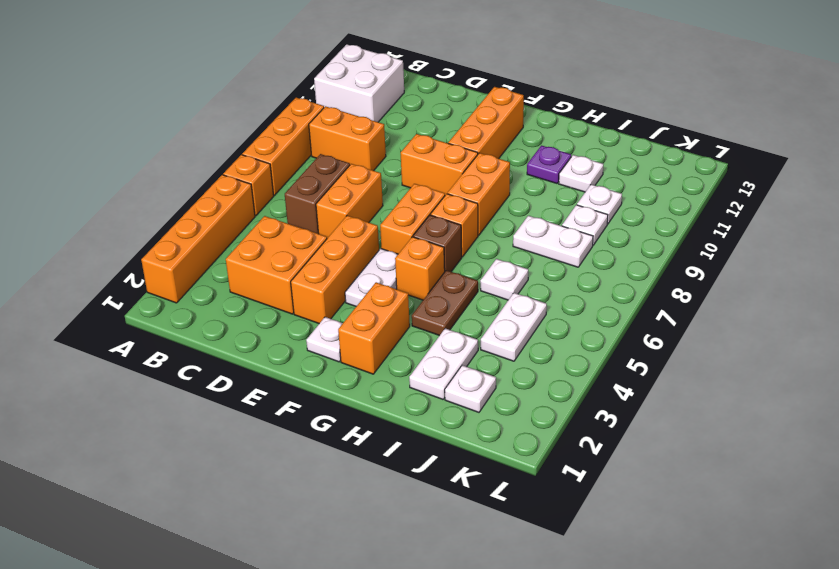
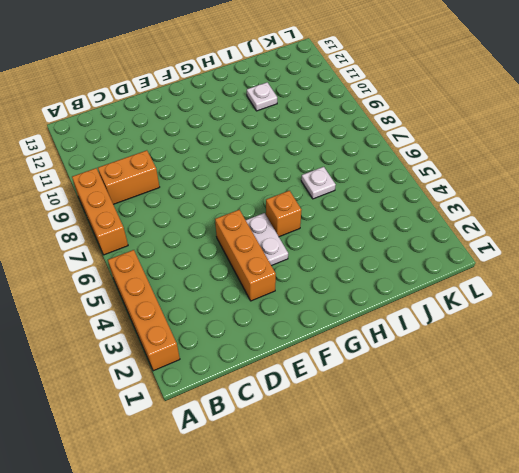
none -> orange brick A6 level 1
none -> white brick A11:B12 level 1
none -> orange brick C3:D4 level 1

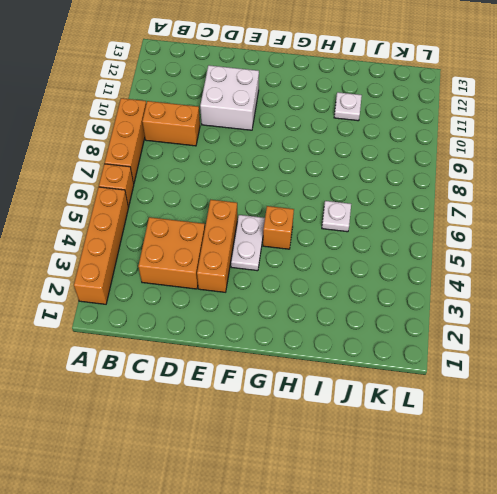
white brick D10:E11 level 1 -> white brick A11:B12 level 1
none -> brown brick C6:C7 level 1
none -> orange brick D6:D7 level 1
none -> orange brick E9:F9 level 1

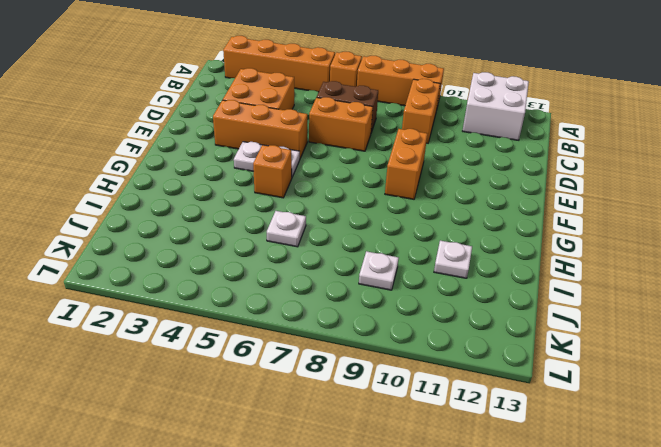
none -> white plate F2 level 1
none -> orange brick F6:F7 level 1
none -> orange brick F10:F12 level 1

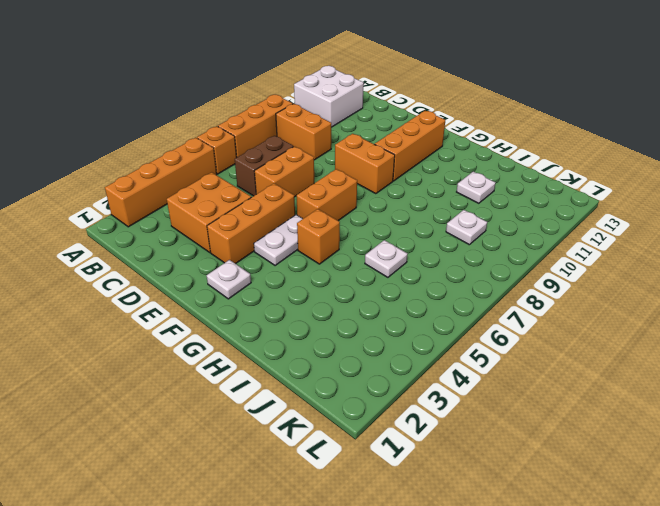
none -> orange brick G2:G3 level 1
none -> brown brick G6 level 1
none -> orange brick G7 level 1

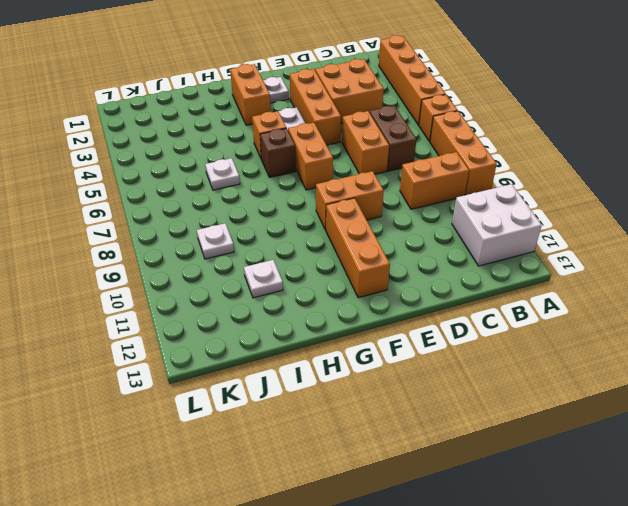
none -> orange brick G7 level 1
none -> orange brick G8:G9 level 1
none -> brown plate H4:H5 level 1

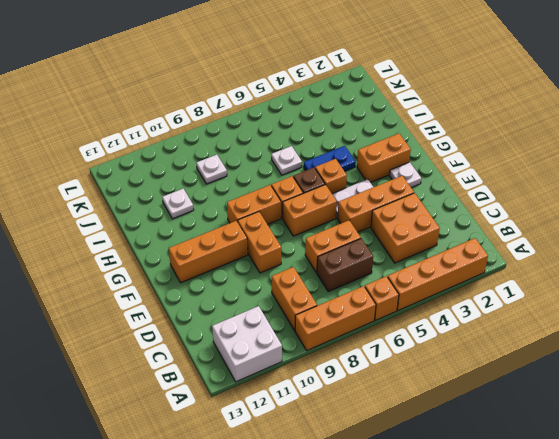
blue plate H4:H5 level 1 -> brown plate H4:H5 level 1
none -> purple plate H11 level 1
none -> white plate I2:I3 level 1
none -> white plate I8:J8 level 1

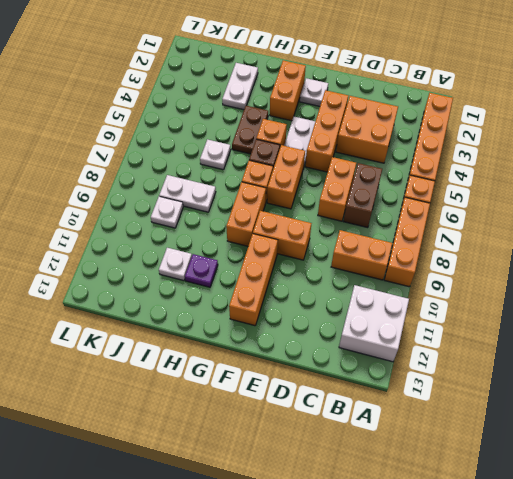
none -> white plate J2 level 1
none -> white plate J4:J5 level 1
none -> white plate J10 level 1

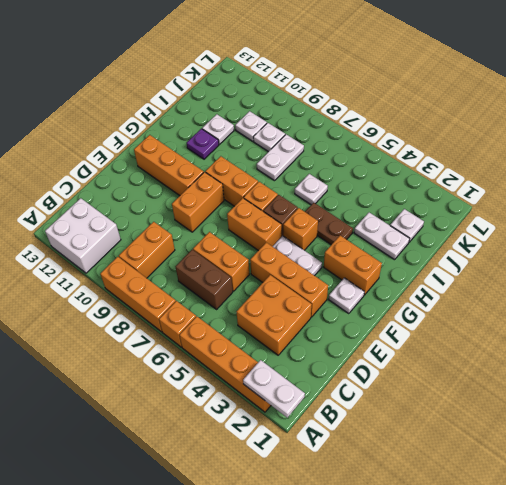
white plate A1:A2 level 2 -> white plate J4:J5 level 1

